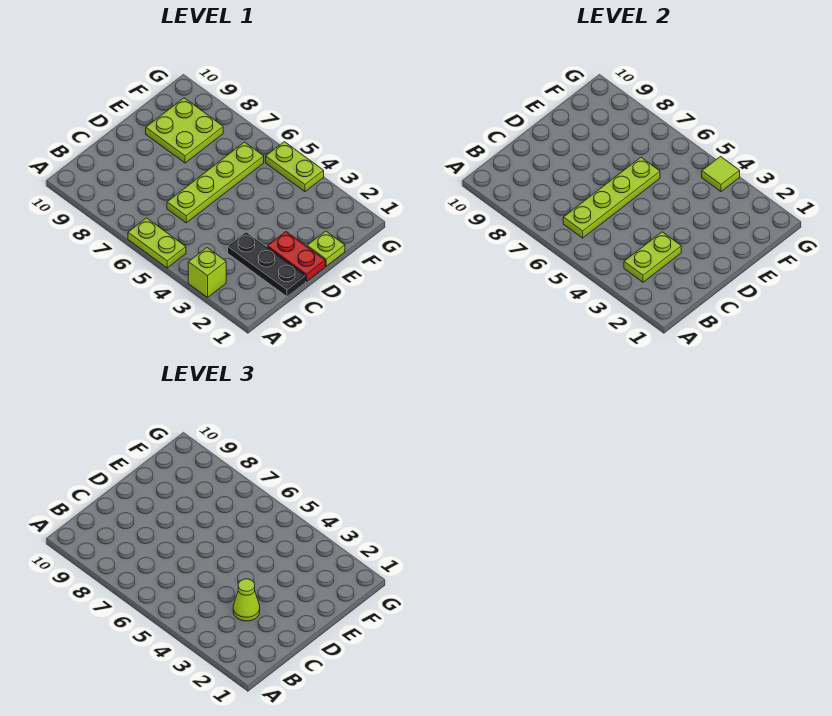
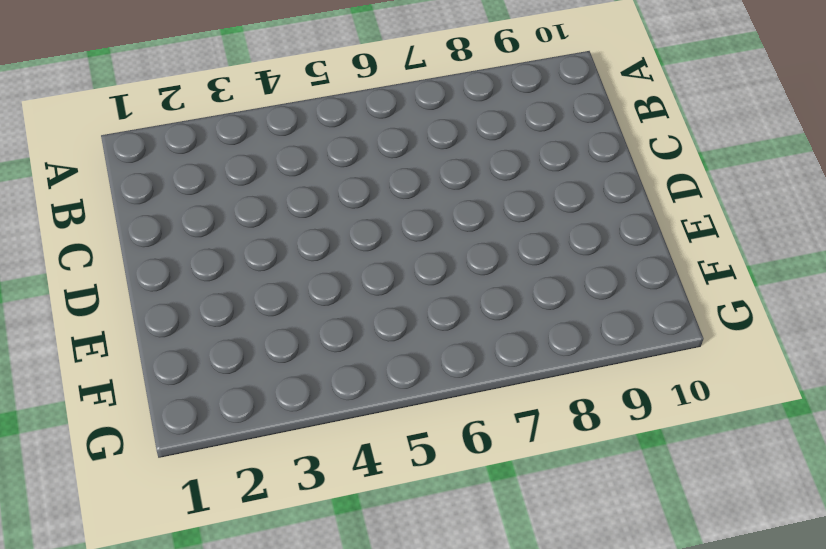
none -> lime brick A3 level 1
none -> lime plate A5:A6 level 1
none -> black plate C1:C3 level 1

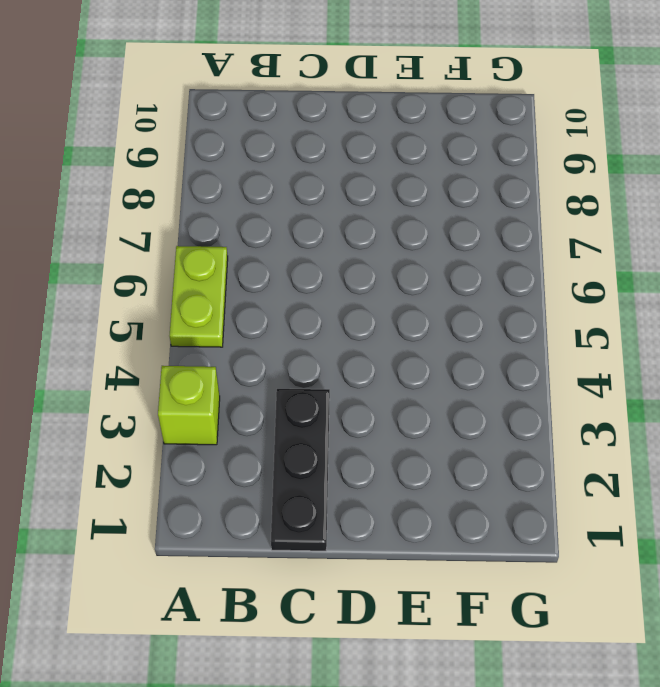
none -> lime plate C6:F6 level 1
none -> red plate D1:D2 level 1
none -> lime plate E1 level 1

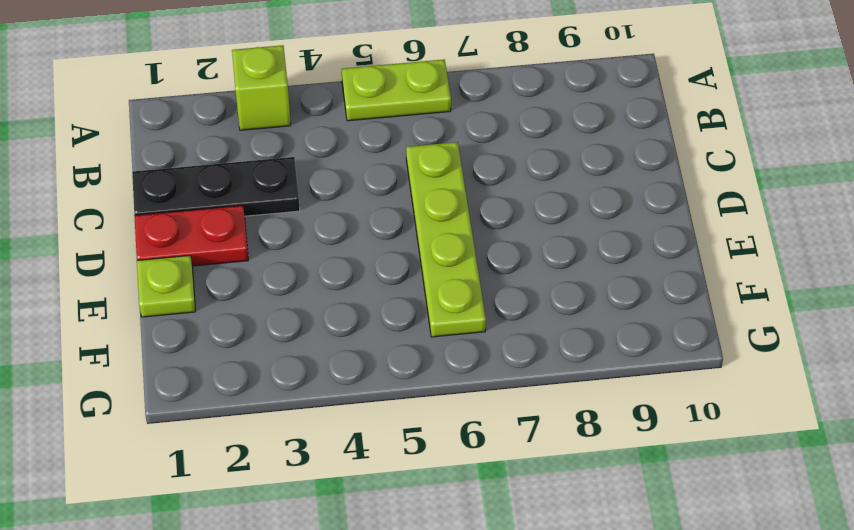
none -> lime plate E8:F9 level 1
none -> lime plate G4:G5 level 1
none -> lime plate B3:C3 level 2

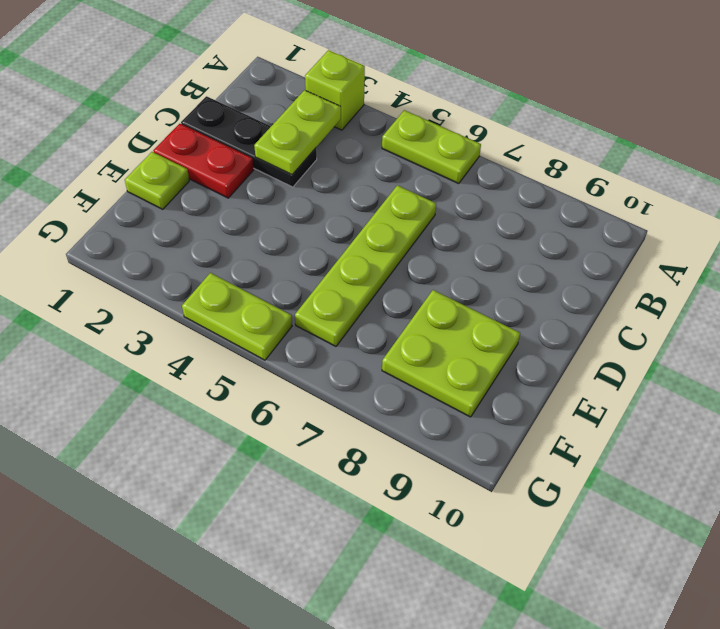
none -> lime plate B6:E6 level 2
none -> lime tile G4 level 2
none -> lime cone C3 level 3

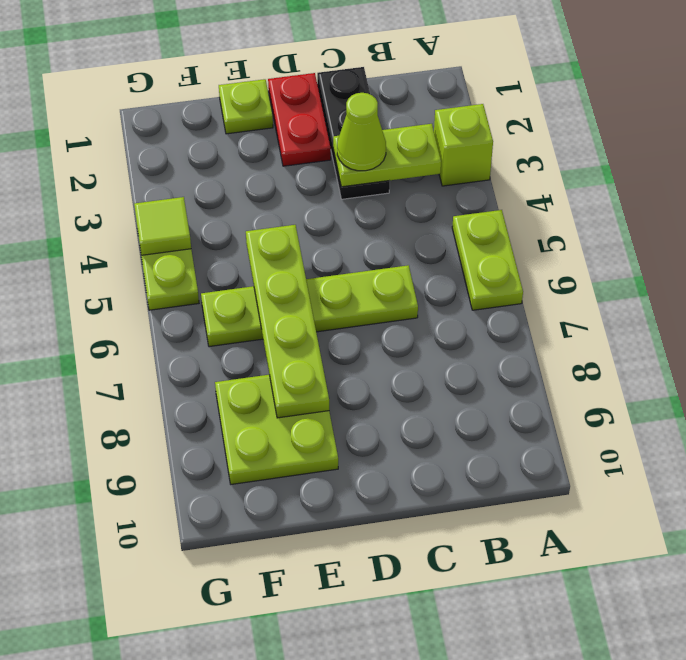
lime plate E5:E8 level 2 -> lime plate B6:E6 level 2

